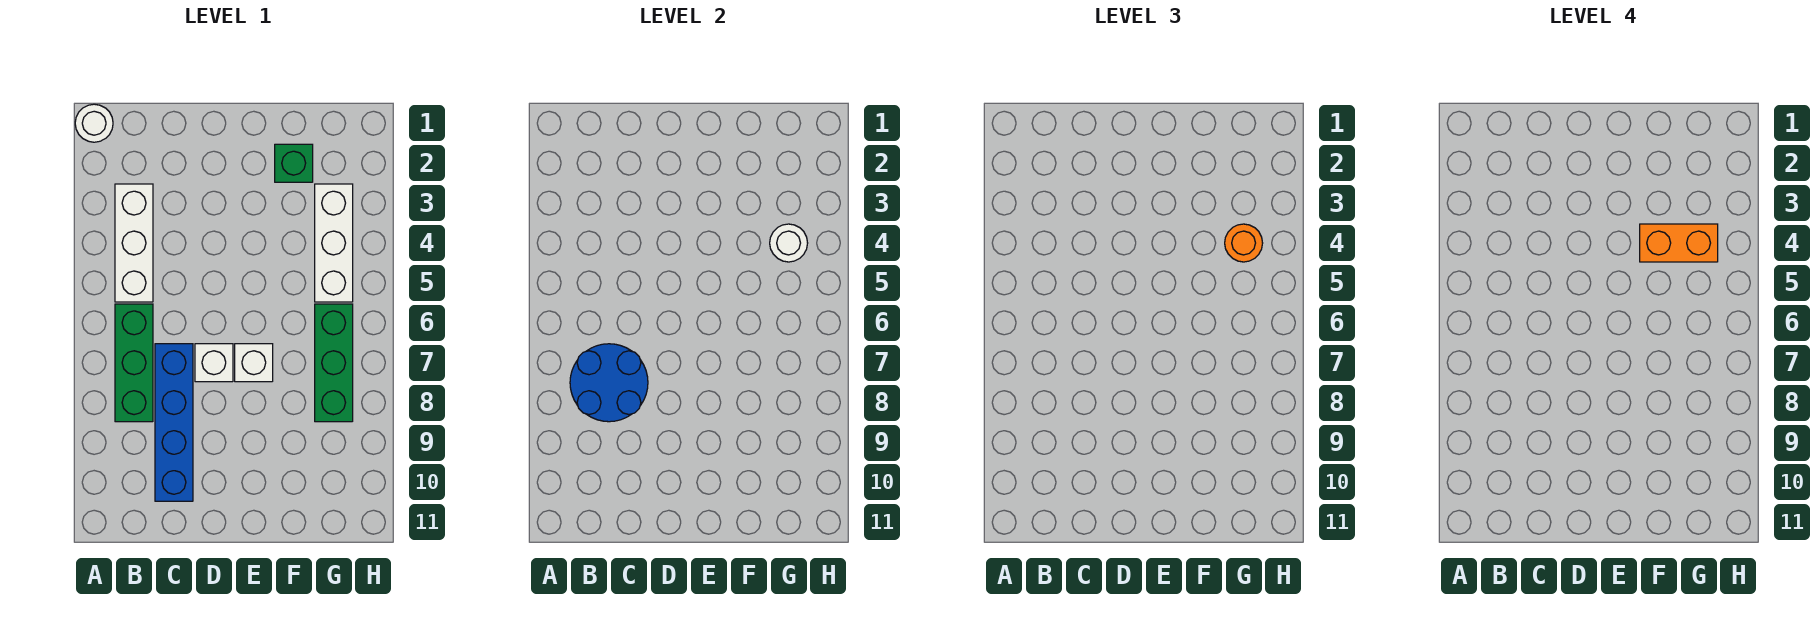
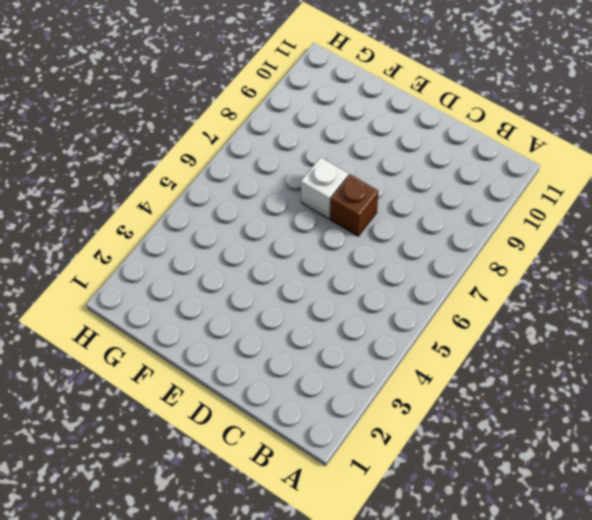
brown brick D7 level 1 -> white brick D7 level 1
none -> white round brick A1 level 1
none -> white brick B3:B5 level 1
none -> green brick B6:B8 level 1

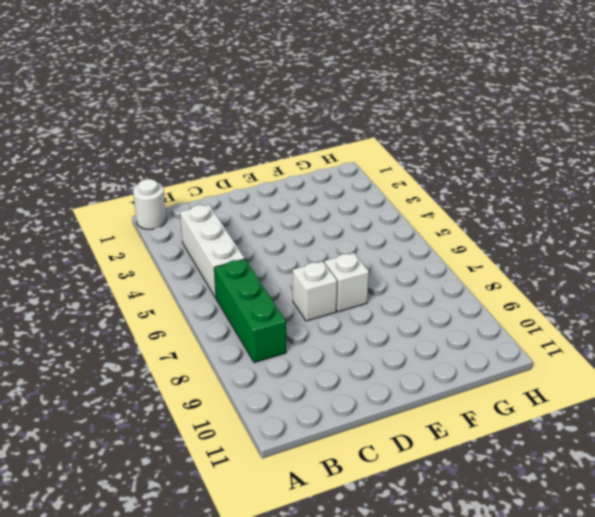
none -> blue brick C7:C10 level 1
none -> green brick F2 level 1
none -> white brick G3:G5 level 1

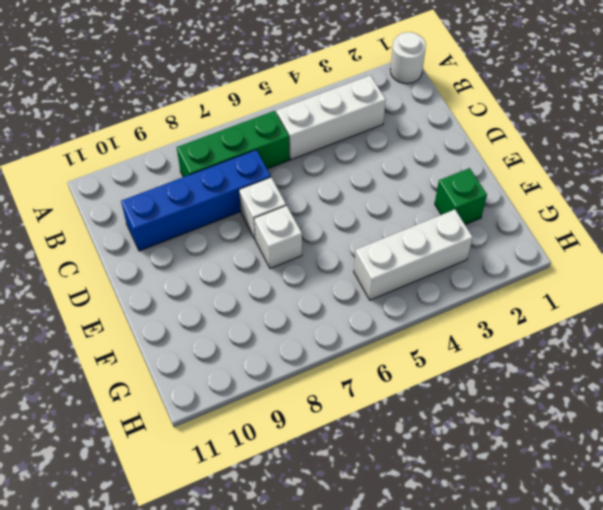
none -> green brick G6:G8 level 1
none -> blue round brick B7:C8 level 2
none -> white round brick G4 level 2

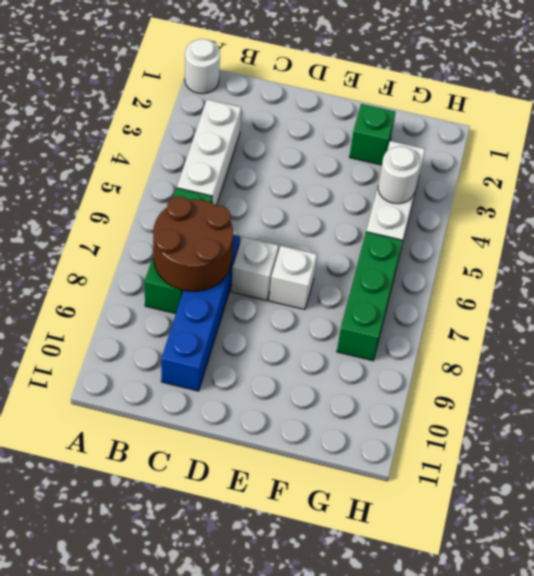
brown round brick B7:C8 level 2 -> blue round brick B7:C8 level 2
none -> orange round brick G4 level 3
none -> orange brick F4:G4 level 4

